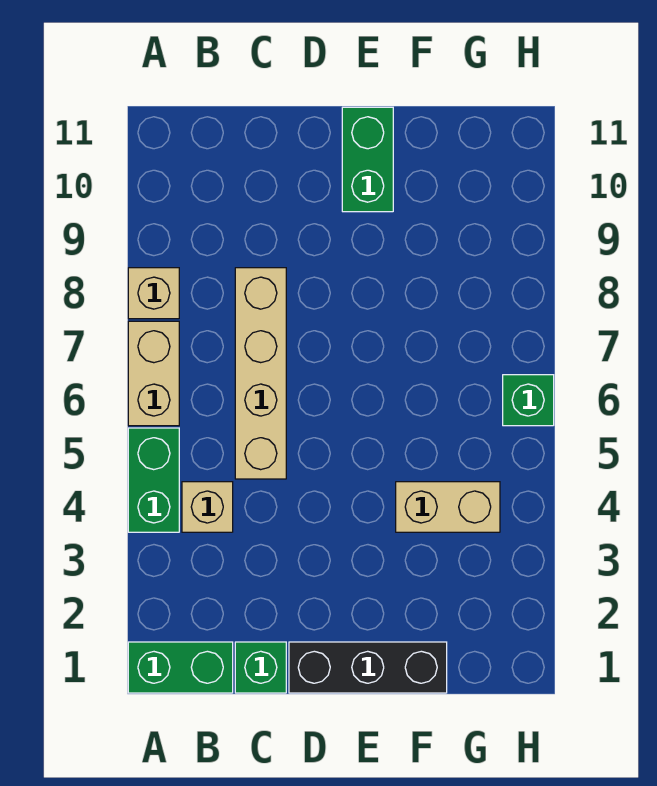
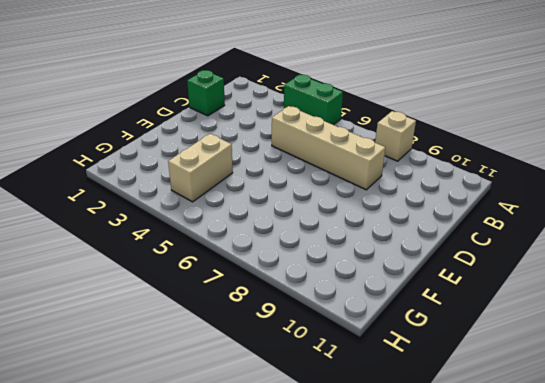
none -> green brick A1:B1 level 1
none -> tan brick A6:A7 level 1

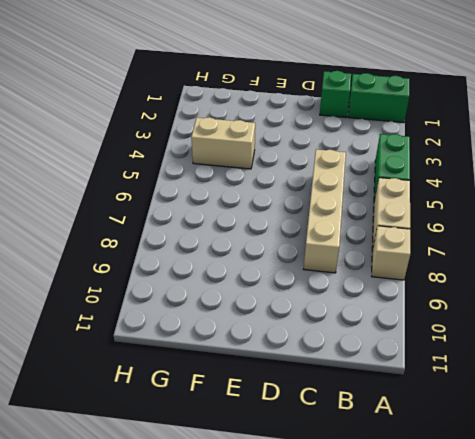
none -> tan brick B4 level 1
none -> black brick D1:F1 level 1

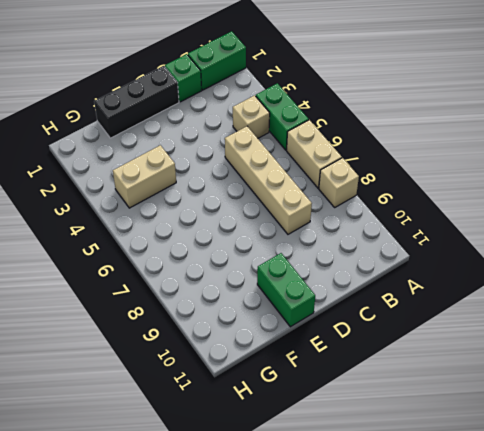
none -> green brick H6 level 1

